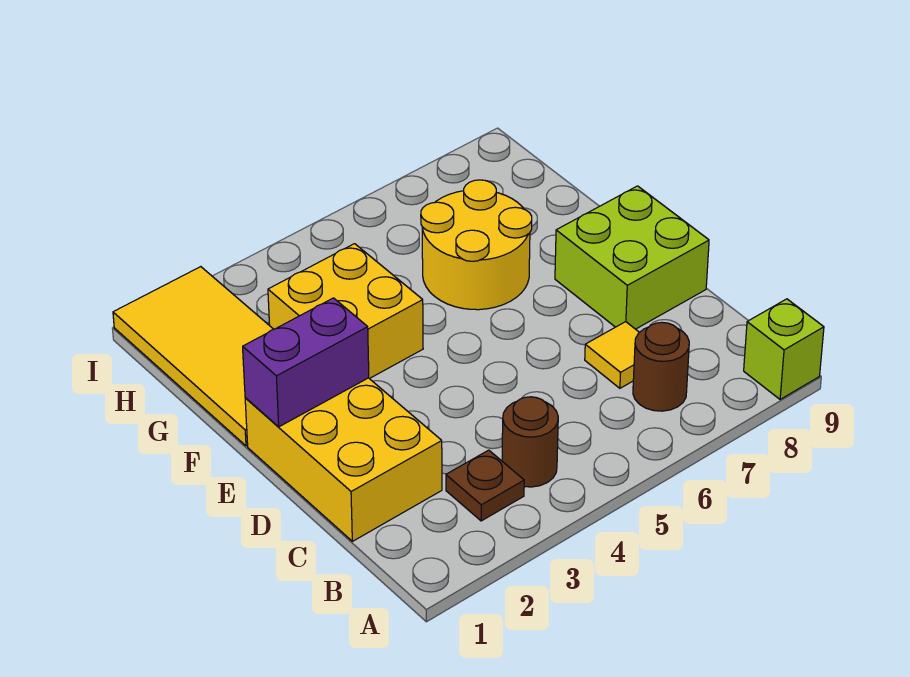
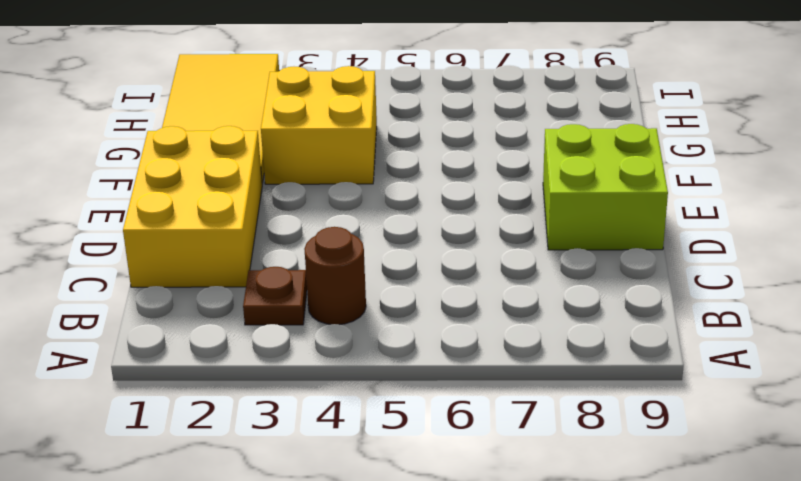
none -> lime brick A9 level 1
none -> brown round brick B7 level 1

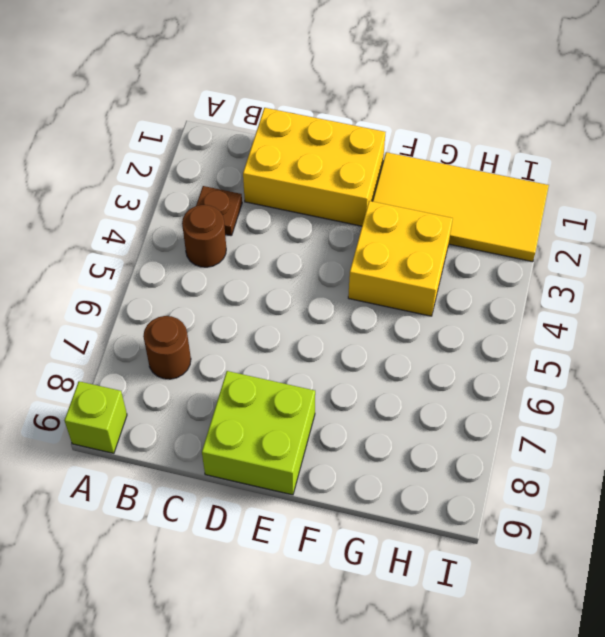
none -> yellow tile C7 level 1
none -> yellow round brick F6:G7 level 1

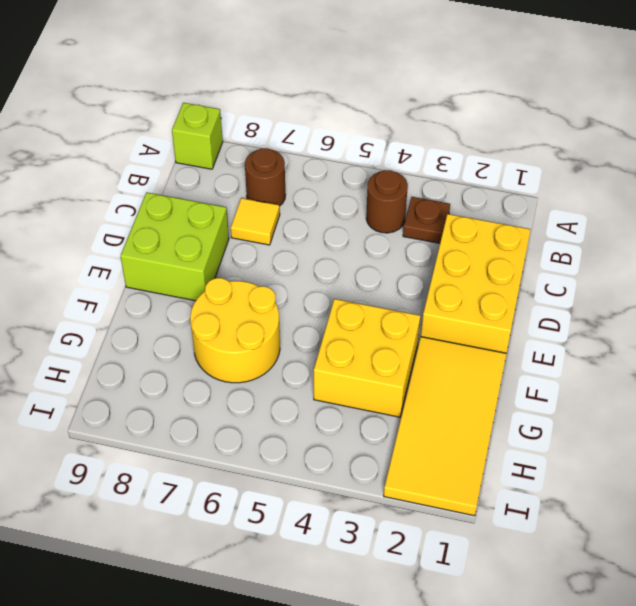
none -> purple brick E1:E2 level 2

